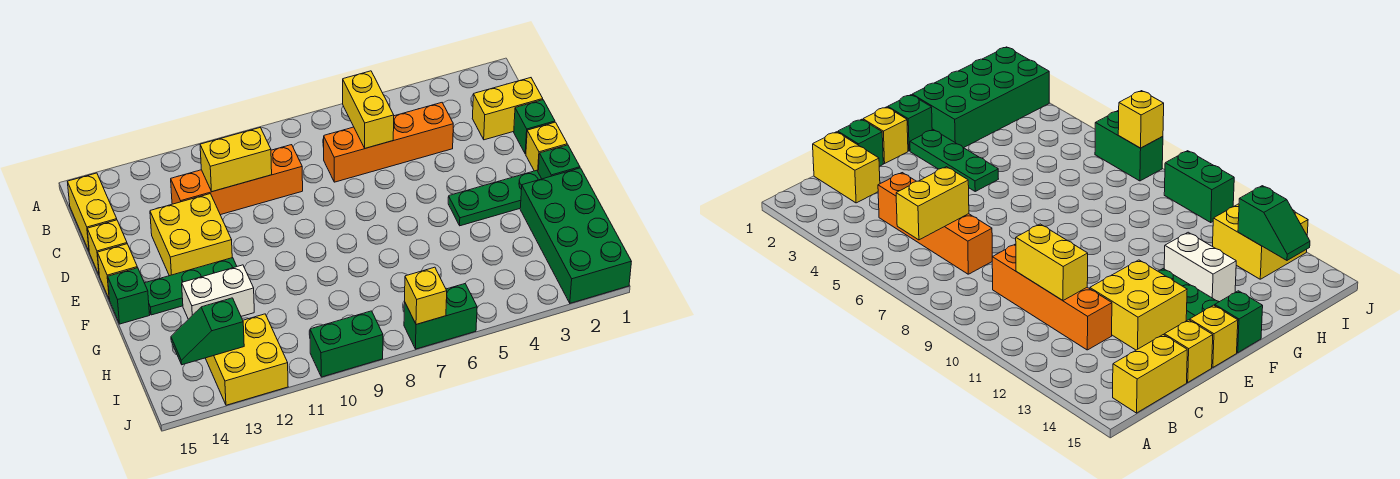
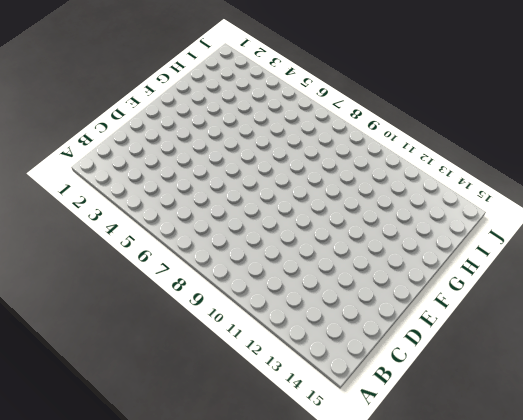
none -> yellow brick B15:C15 level 1
none -> yellow brick C1:C2 level 1
none -> orange brick C4:C7 level 1

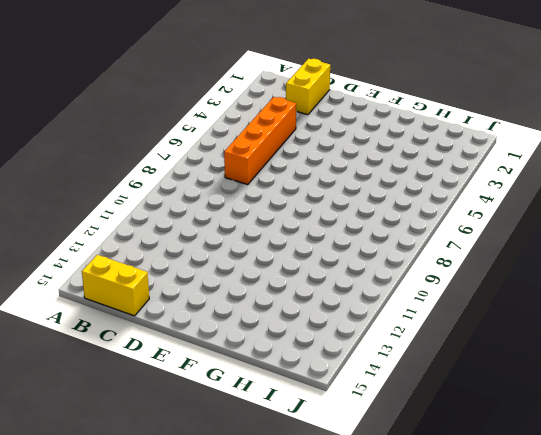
none -> orange brick C9:C12 level 1
none -> green brick D1 level 1
none -> yellow brick D12:E13 level 1

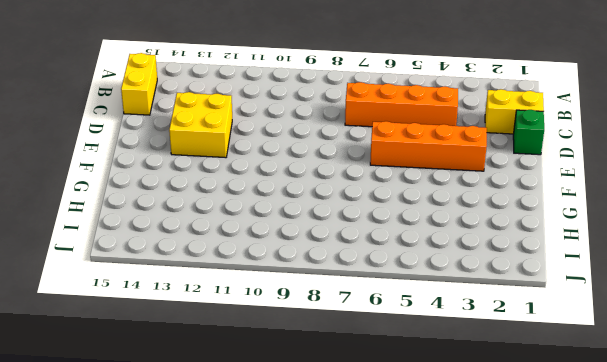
orange brick E3:E6 level 1 -> orange brick C9:C12 level 1
none -> yellow brick D15 level 1
none -> yellow brick E1 level 1
none -> yellow brick E15 level 1

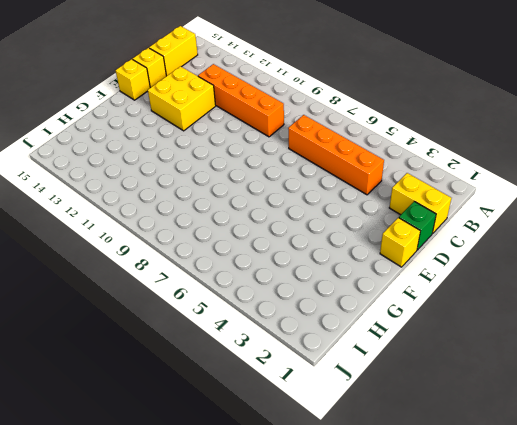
none -> green brick F1 level 1
none -> green plate F2:F4 level 1
none -> green plate F12:F14 level 1

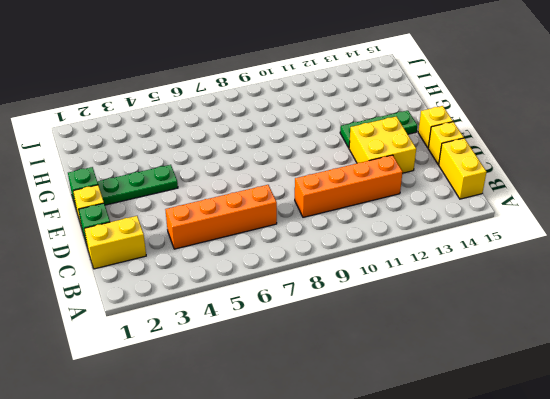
none -> green brick F15 level 1
none -> green brick G1:J2 level 1
none -> white brick G12:G13 level 1

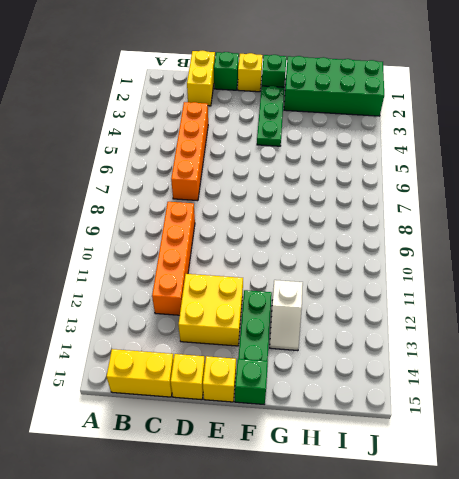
white slope G12:G13 level 1 top 12 -> white brick G12:G13 level 1
none -> yellow brick I12:J13 level 1
none -> green brick J6:J7 level 1
none -> green brick J9:J10 level 1

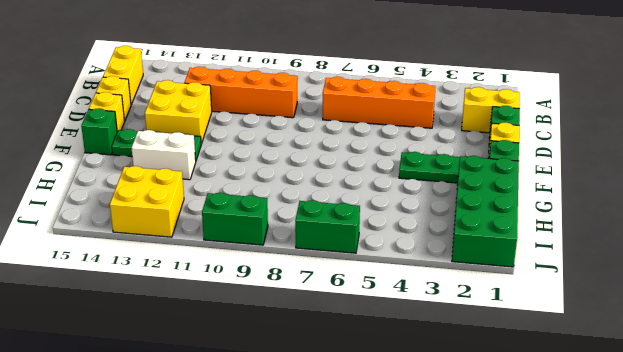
none -> yellow brick B6:C6 level 2
none -> yellow brick C10:C11 level 2
none -> green slope I13:I14 level 2 top 13

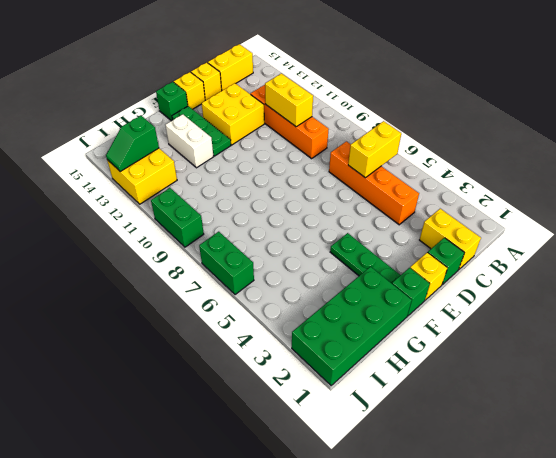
green slope I13:J13 level 2 top I -> green slope I13:I14 level 2 top 13
none -> yellow brick J7 level 2

